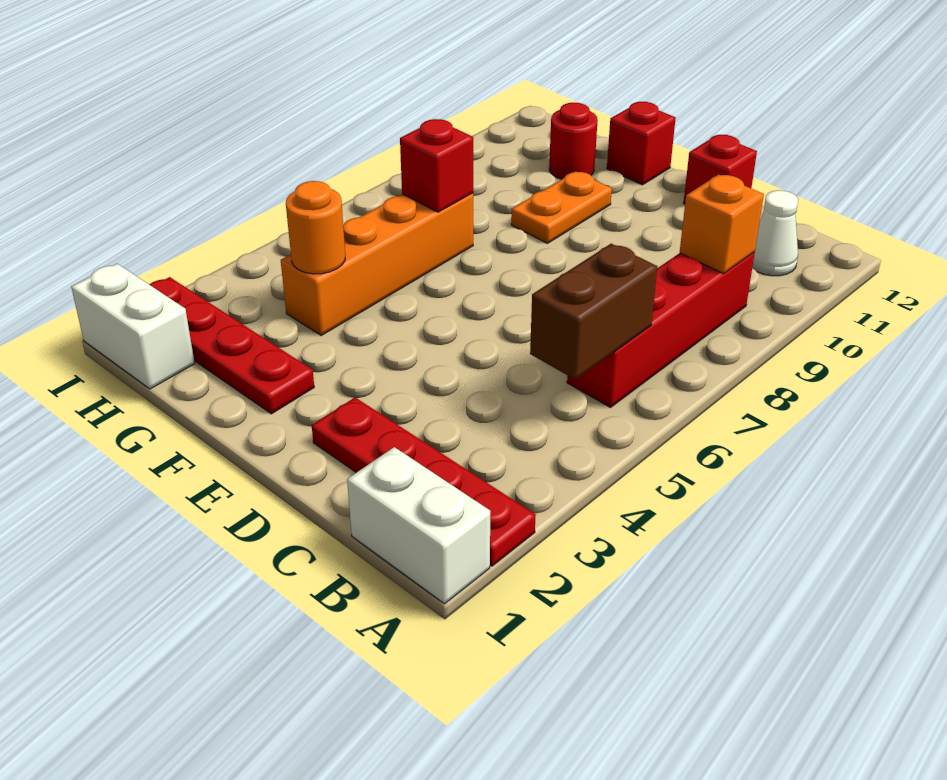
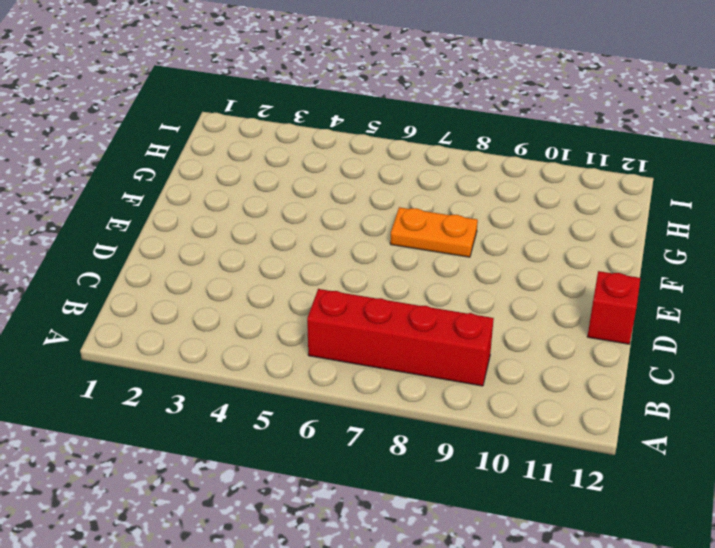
orange plate F7:F8 level 1 -> orange plate F9:F10 level 1
none -> white brick A1:B1 level 1
none -> red plate A2:D2 level 1
none -> white cone B11 level 1

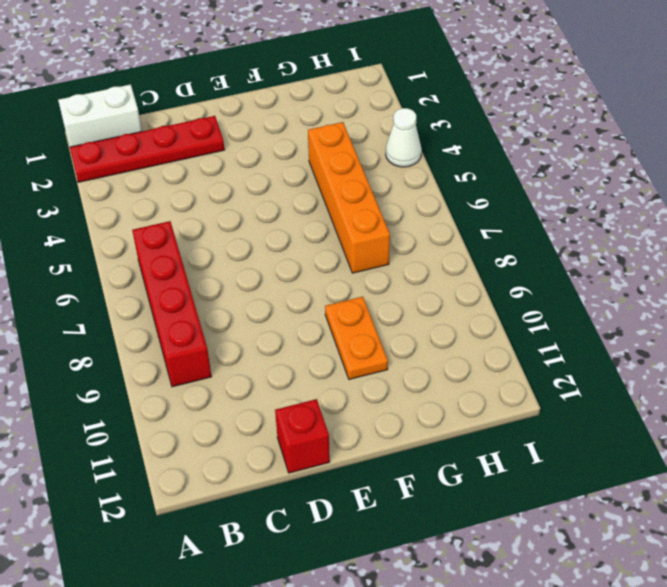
white cone I4 level 1 -> white cone B11 level 1
none -> red plate F2:I2 level 1
none -> red brick F12 level 1
none -> red round brick G11 level 1

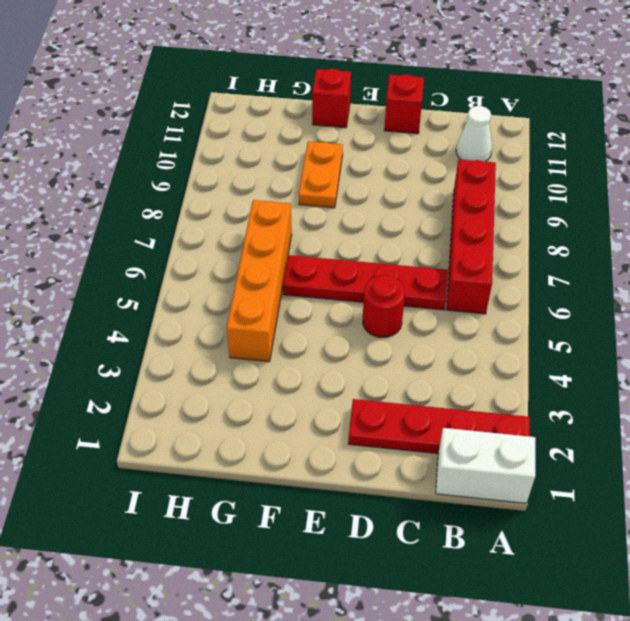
red plate C6:F6 level 1 -> red plate F2:I2 level 1
red round brick D5 level 1 -> red round brick G11 level 1
none -> white brick H1:I1 level 1
none -> brown brick B5:B6 level 2
none -> orange brick B9 level 2

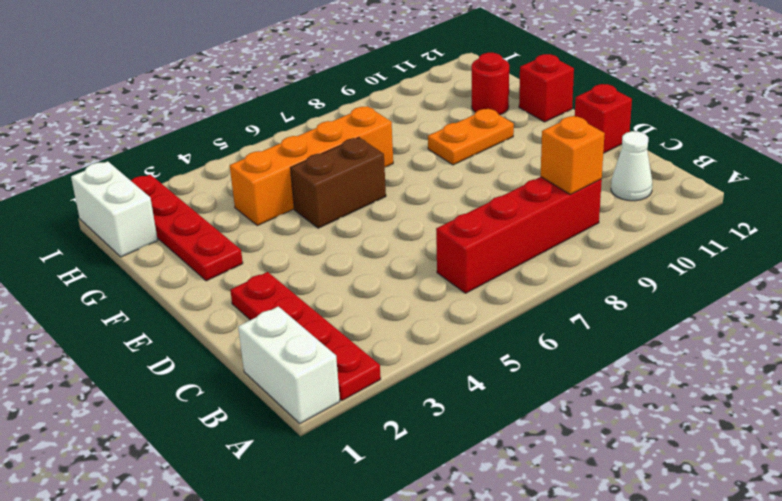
brown brick F5:F6 level 1 -> brown brick B5:B6 level 2
none -> orange round brick G4 level 2
none -> red brick G7 level 2

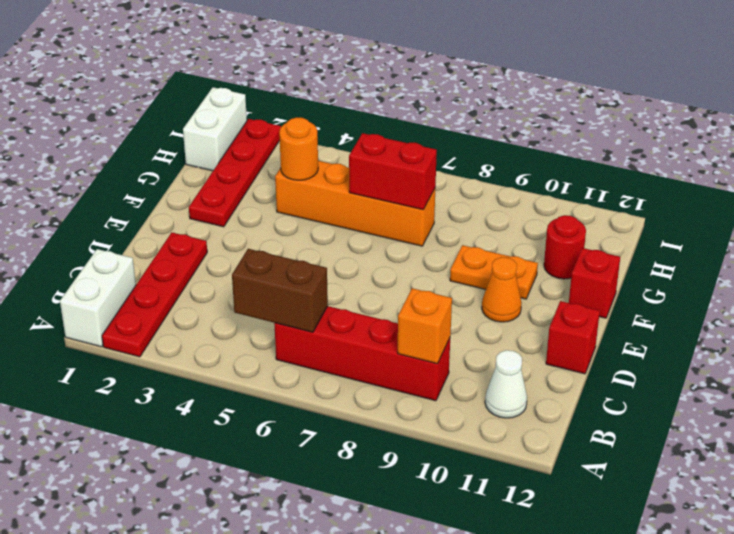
orange cone E10 level 1 -> none
red brick G6:G7 level 2 -> red brick G7 level 2

